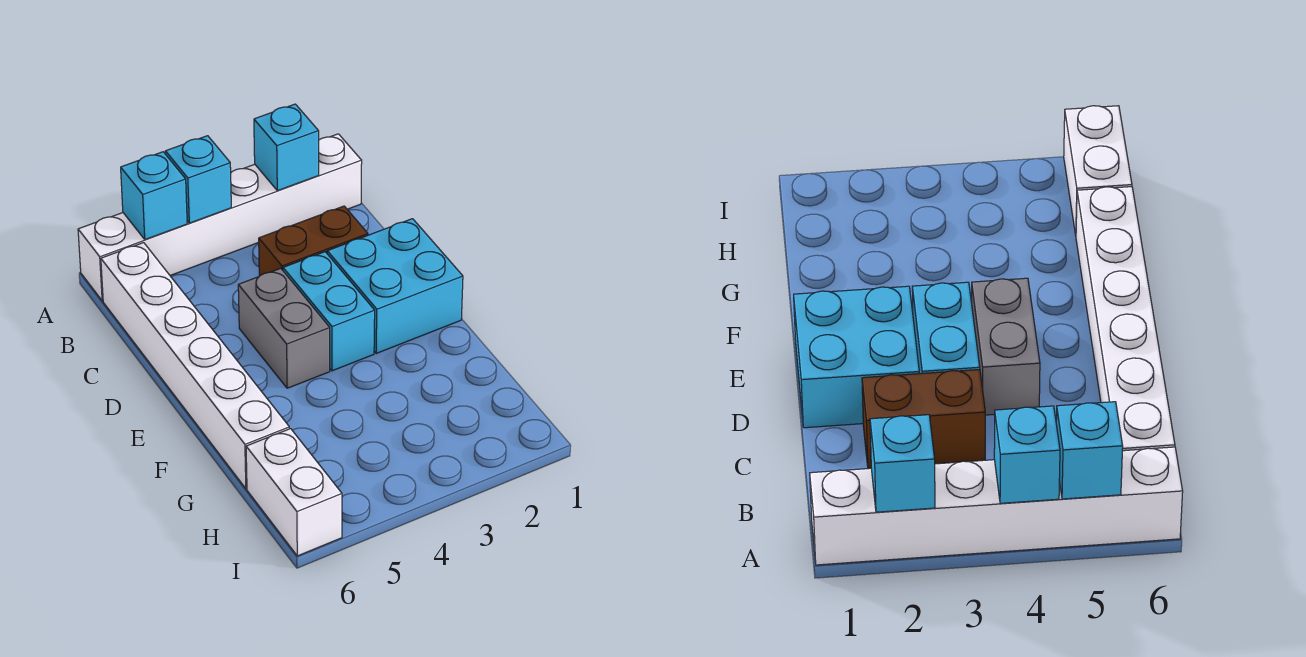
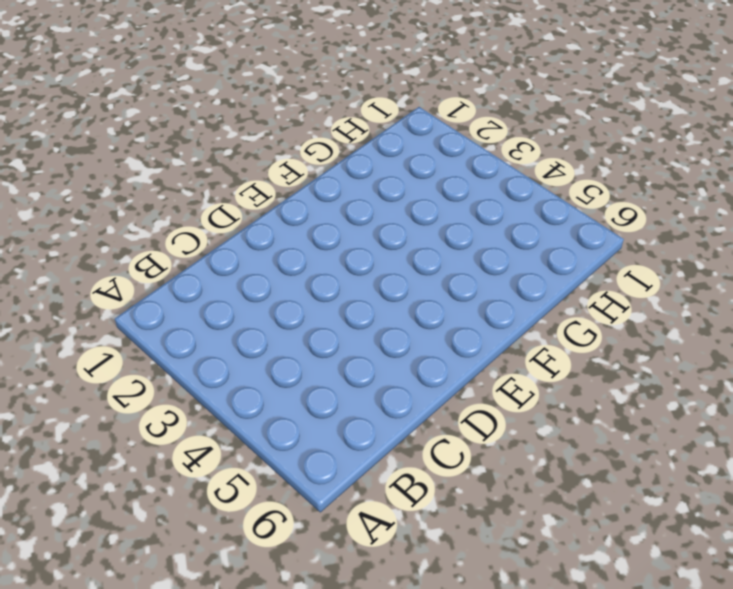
none -> white brick A1:A6 level 1
none -> white brick B6:G6 level 1

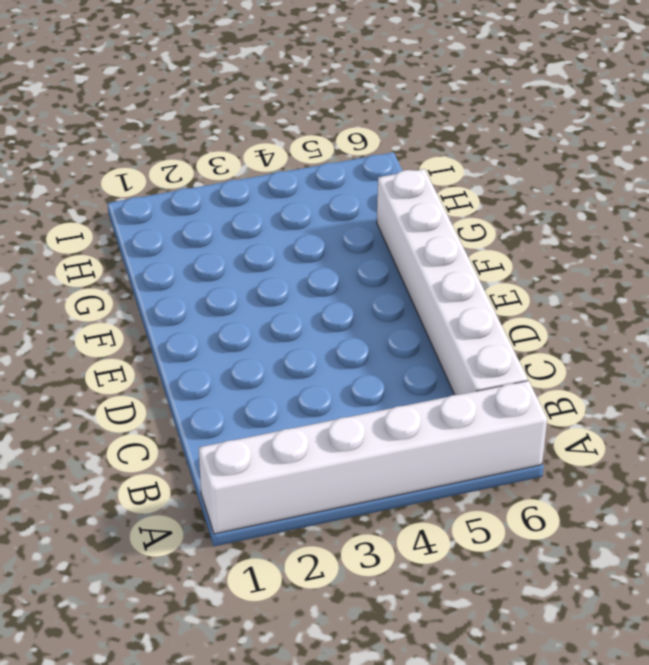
none -> brown brick C2:C3 level 1
none -> cyan brick D1:E2 level 1

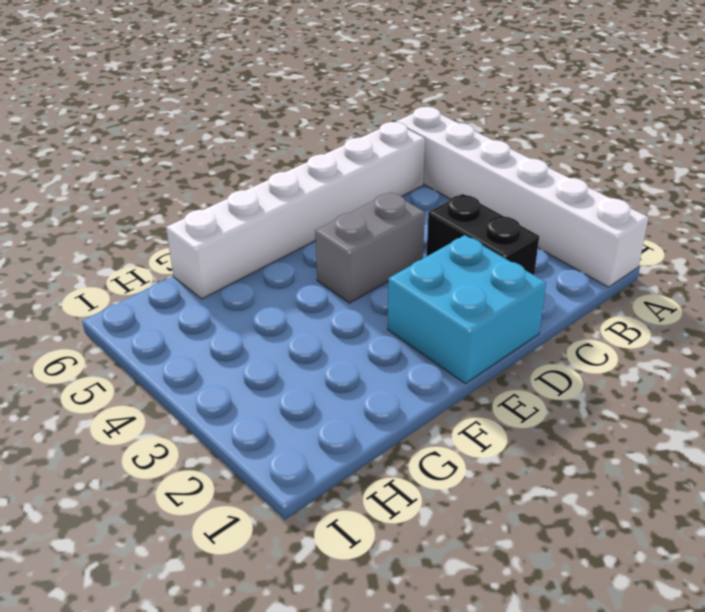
black brick C2:C3 level 1 -> brown brick C2:C3 level 1
none -> cyan brick D3:E3 level 1
none -> white brick H6:I6 level 1

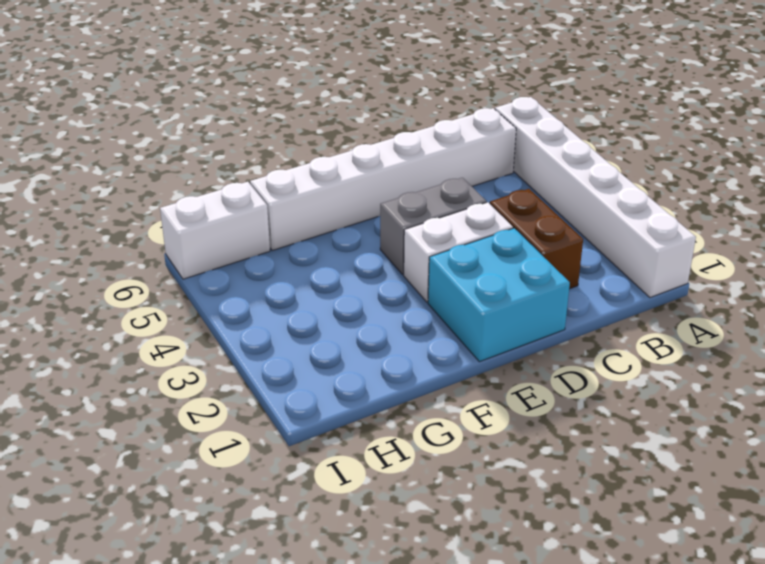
white brick D3:E3 level 1 -> cyan brick D3:E3 level 1
none -> cyan brick A2 level 2
none -> cyan brick A4 level 2

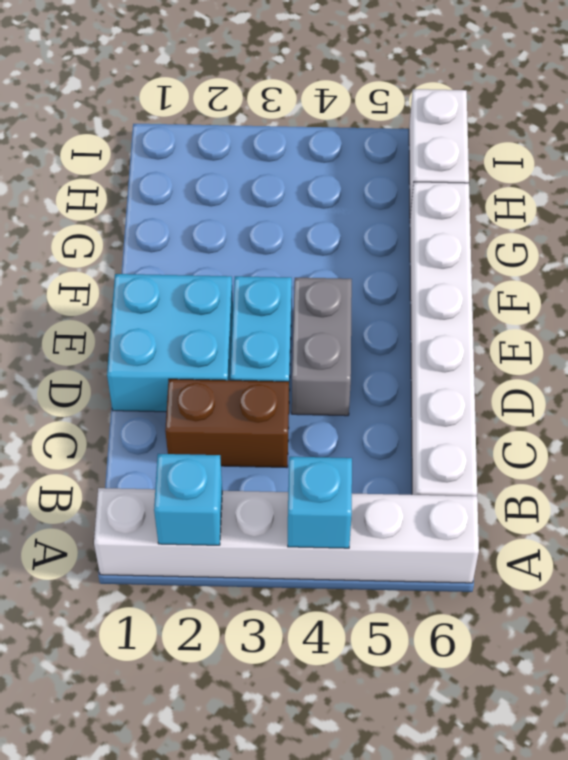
none -> cyan brick A5 level 2

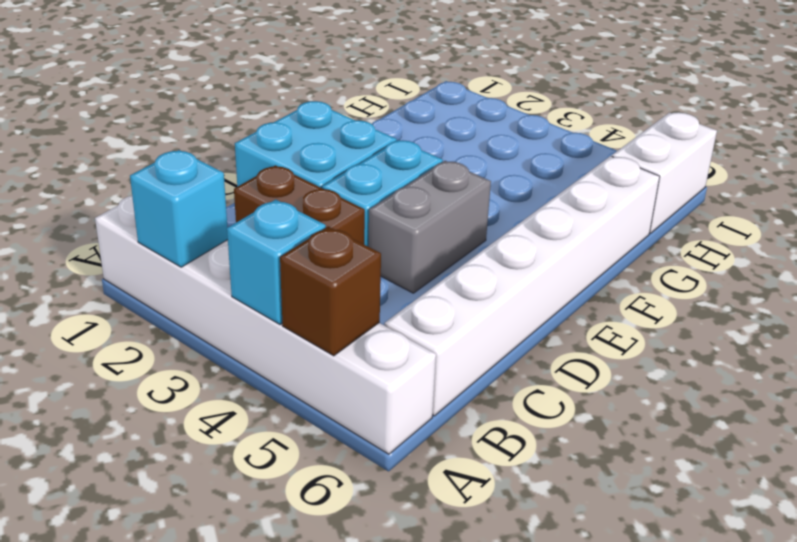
brown brick A5 level 2 -> cyan brick A5 level 2

